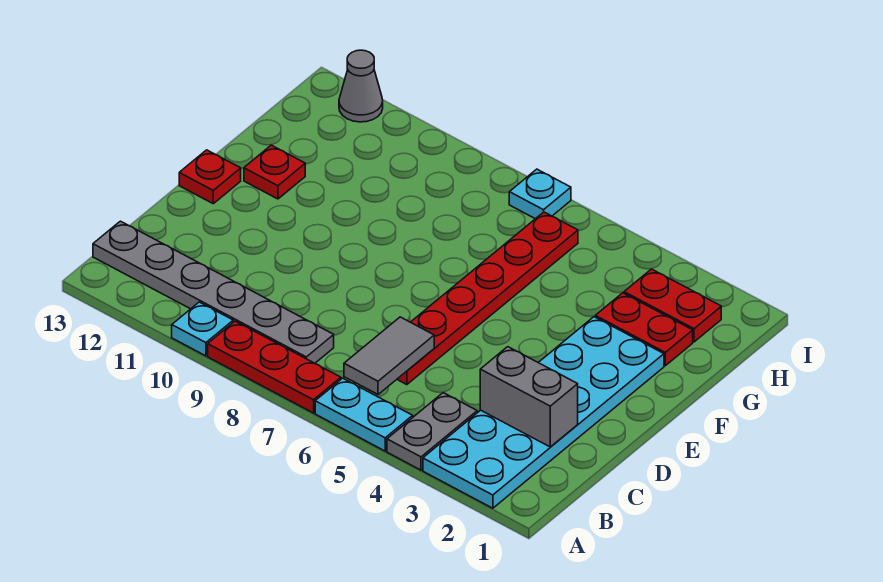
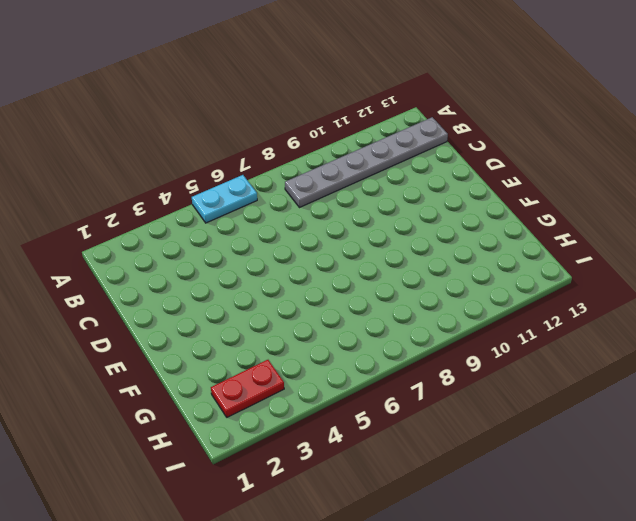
none -> cyan plate A2:F3 level 1
none -> grey plate A4:B4 level 1
none -> red plate A7:A9 level 1

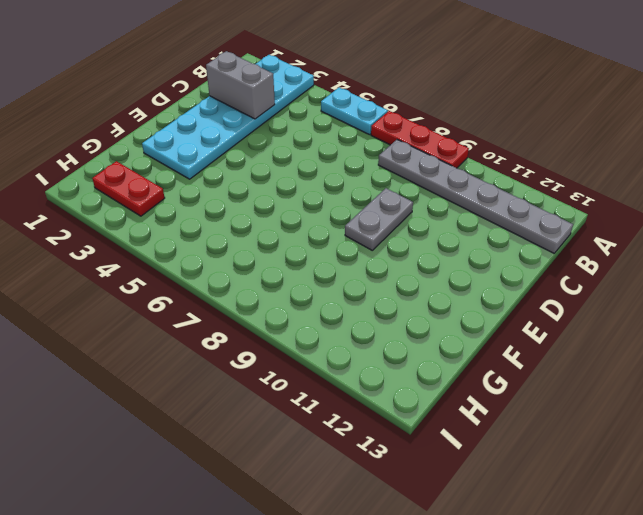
grey plate D9:E9 level 1 -> grey plate A4:B4 level 1
none -> cyan plate A10 level 1
none -> red plate C6:H6 level 1
none -> red plate E13 level 1

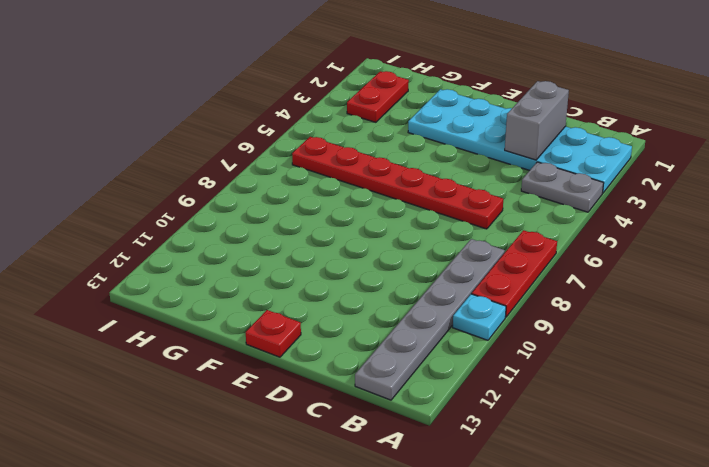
none -> cyan plate A5:A6 level 1
none -> red plate F12 level 1
none -> red plate G2:G3 level 1

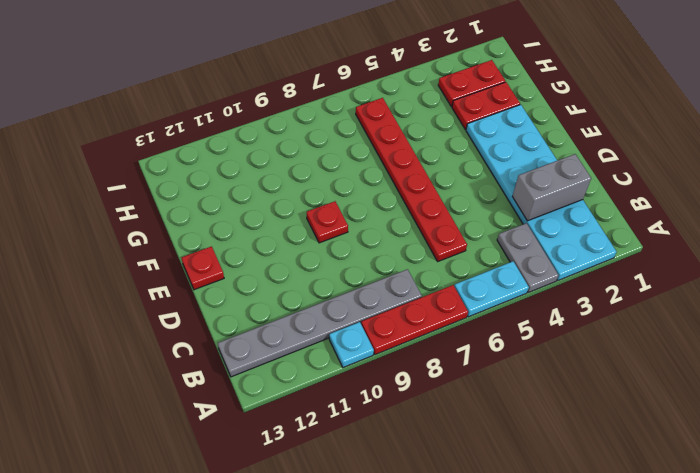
red plate E9 level 1 -> red plate F12 level 1
none -> cyan plate I7 level 1
none -> grey cone I12 level 1
none -> grey tile B6:C6 level 2

